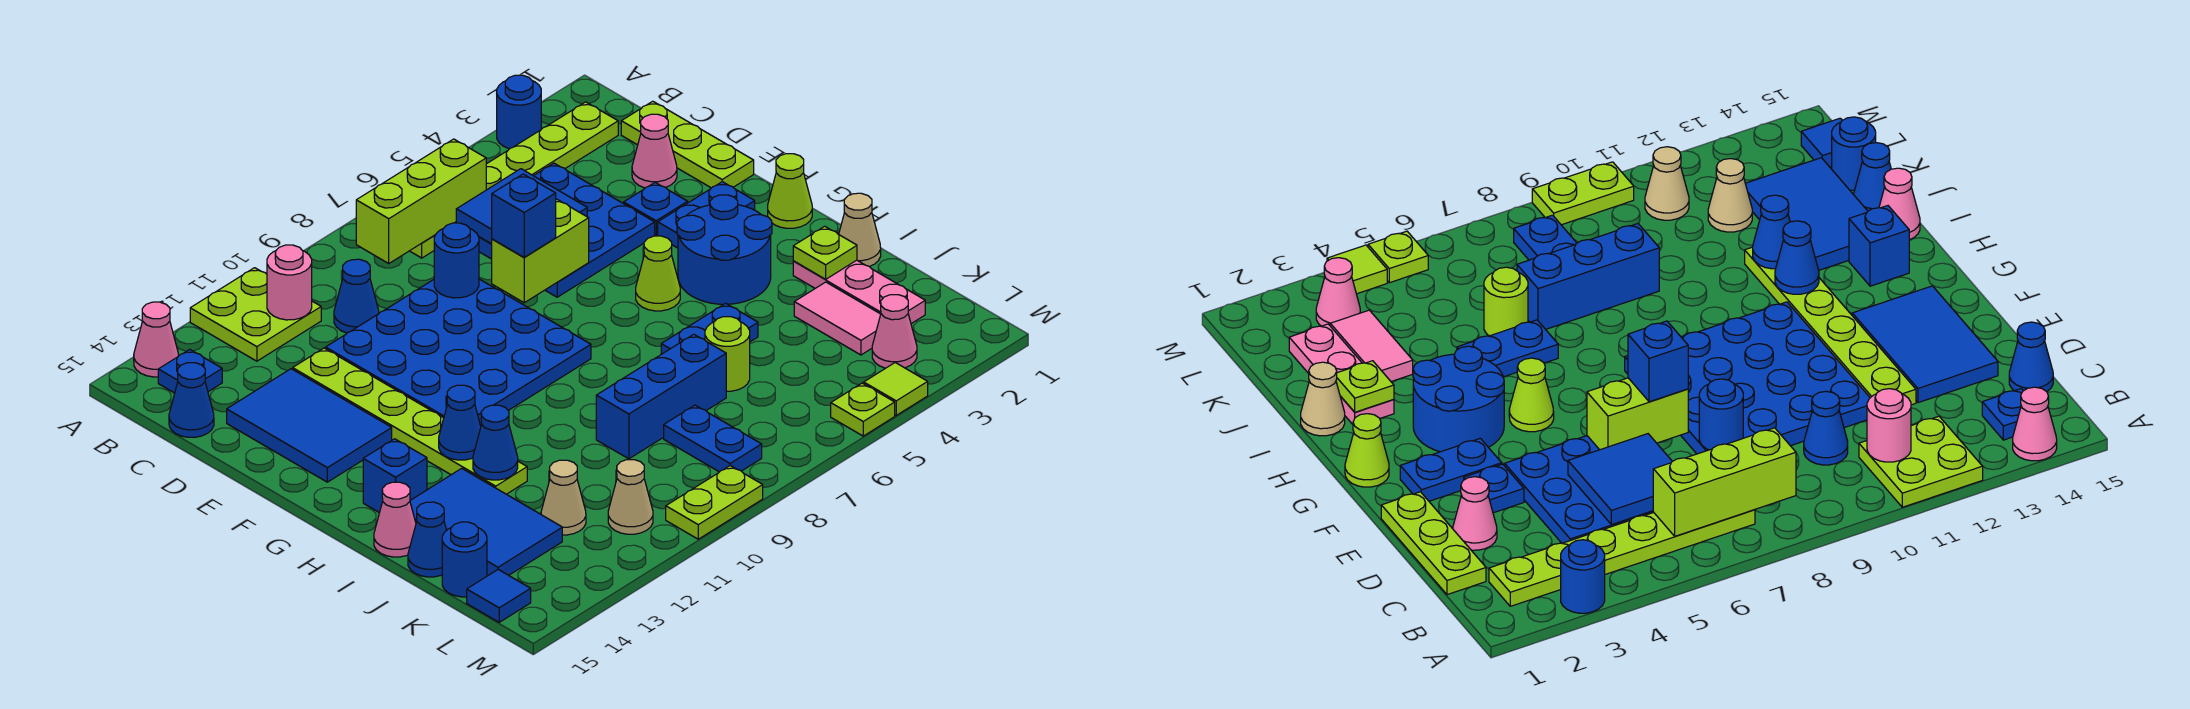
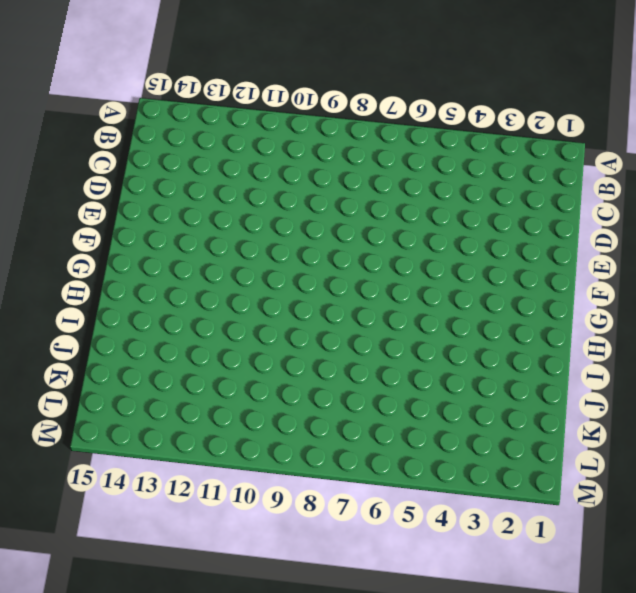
none -> blue round brick A3 level 1
none -> lime plate A11:B12 level 1
none -> pink cone A14 level 1
none -> lime plate B2:B7 level 1

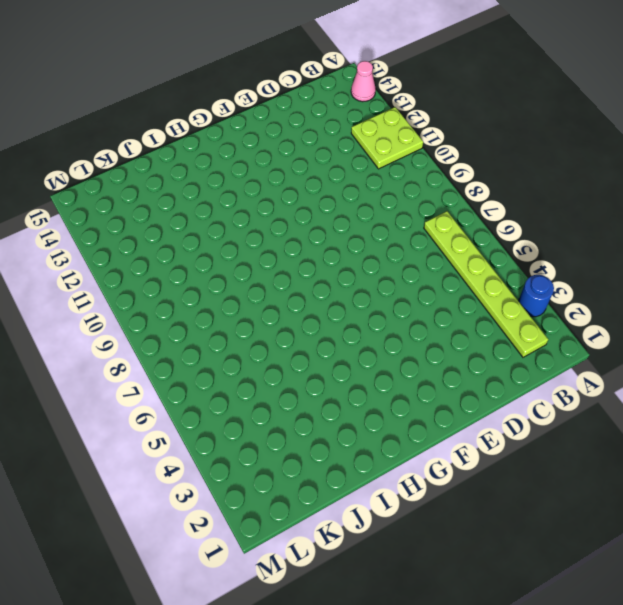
none -> blue plate B14 level 1
none -> lime plate C1:E1 level 1
none -> blue plate C4:E6 level 1
none -> blue cone C10 level 1

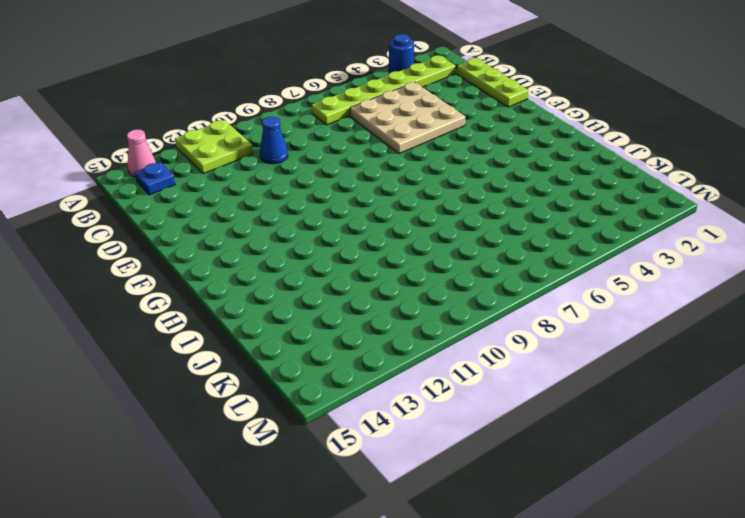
tan plate C4:E6 level 1 -> blue plate C4:E6 level 1
none -> blue cone C15 level 1
none -> pink cone D2 level 1
none -> blue plate D8:G11 level 1
none -> lime plate D12:I12 level 1

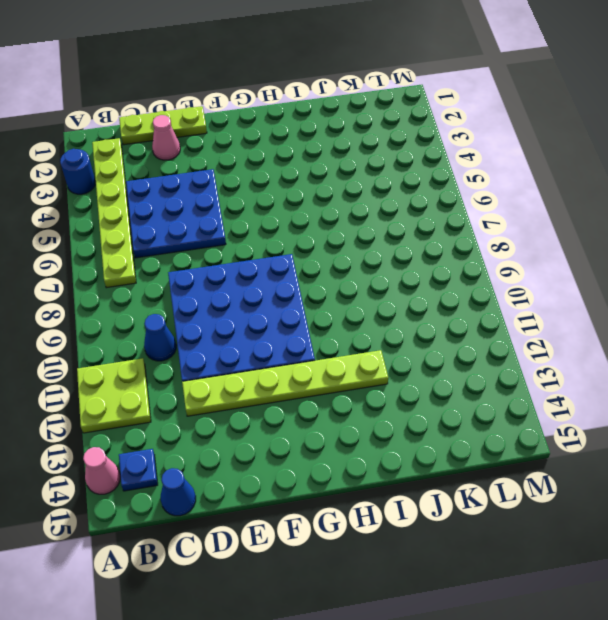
none -> blue tile D13:F14 level 1
none -> blue plate E3 level 1
none -> blue plate F2:F3 level 1
none -> lime cone G1 level 1

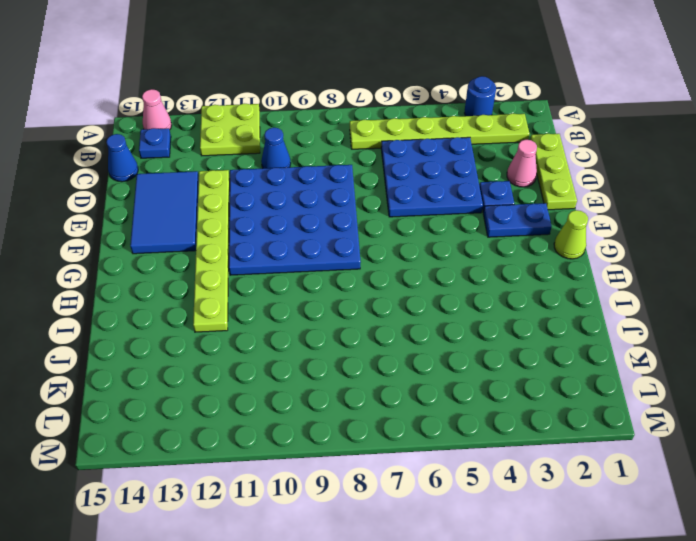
none -> blue round brick G3:H4 level 1
none -> lime cone G5 level 1
none -> blue brick H14 level 1
none -> tan cone I1 level 1

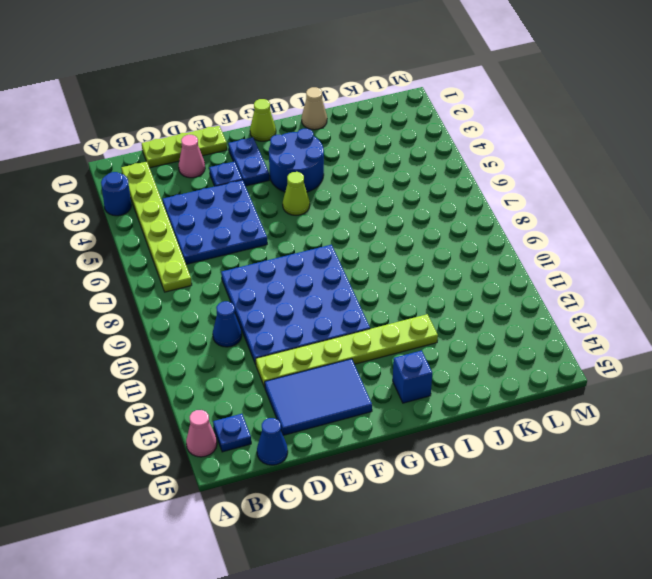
none -> lime plate A11:B12 level 1
none -> pink plate I2:K2 level 1
none -> blue plate I5:I6 level 1
none -> blue tile I13:K14 level 1

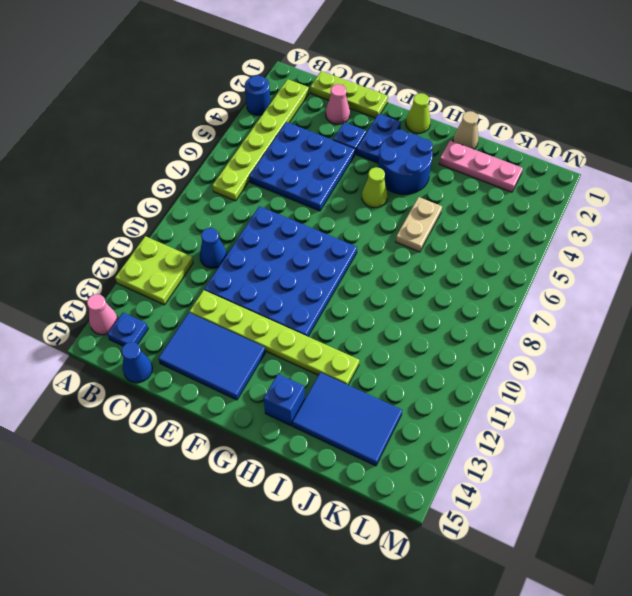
tan plate I5:I6 level 1 -> blue plate I5:I6 level 1
none -> pink cone I15 level 1
none -> pink tile J3:K3 level 1
none -> lime round brick J6 level 1
none -> blue brick J7:J9 level 1

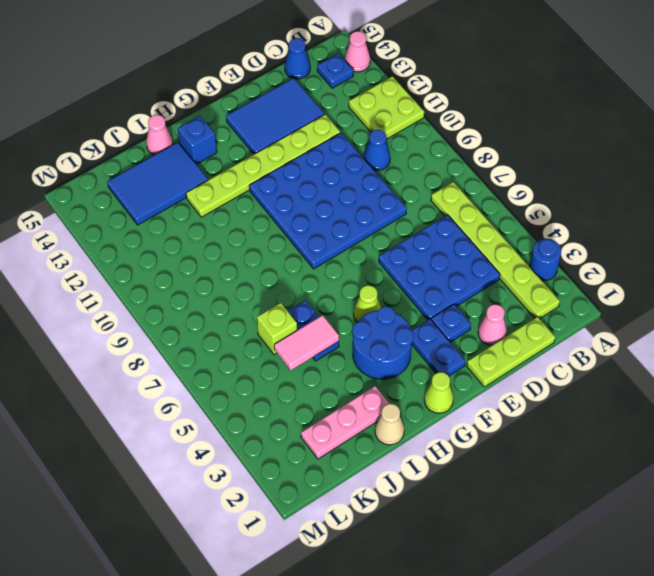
pink tile I5:J5 level 2 -> pink tile J3:K3 level 1
lime brick J6 level 1 -> lime round brick J6 level 1
none -> blue brick J7:J9 level 1
none -> blue cone J15 level 1
none -> blue plate K8:L8 level 1
none -> tan cone K12 level 1

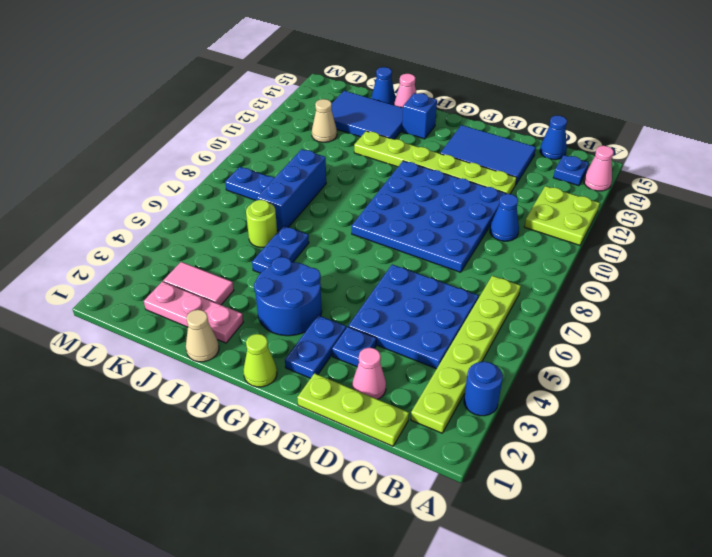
none -> lime cone G5 level 1
none -> blue round brick K15 level 1
none -> pink cone L3 level 1
none -> tan cone L11 level 1

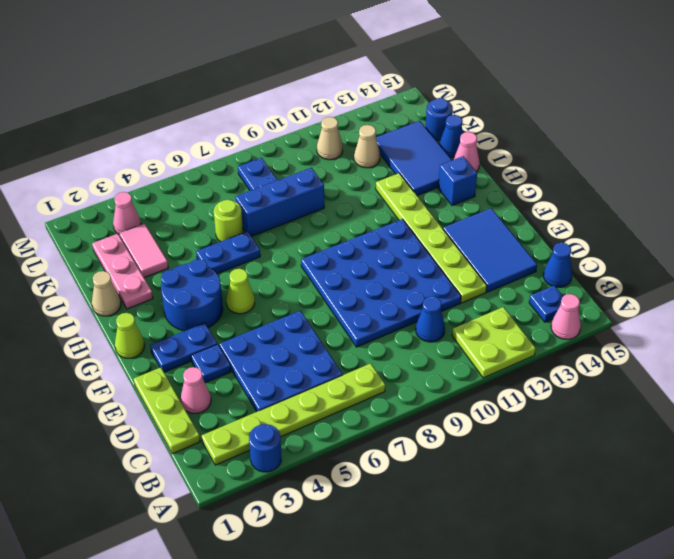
none -> blue tile L15 level 1
none -> lime tile M4 level 1
none -> lime plate M5 level 1
none -> lime plate M9:M10 level 1

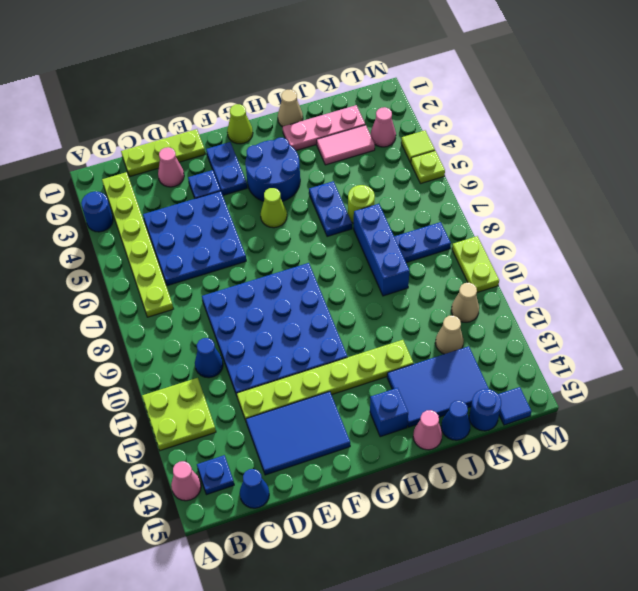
none -> lime brick B6:B8 level 2
none -> pink round brick B11 level 2
none -> blue tile C5:D6 level 2
none -> blue round brick D8 level 2

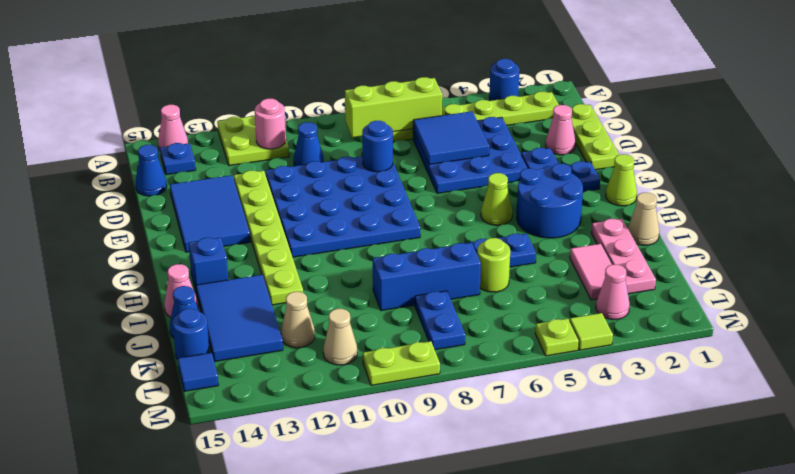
none -> lime brick E6:E7 level 2
none -> blue cone H12 level 2
none -> lime plate I2 level 2
none -> blue cone I12 level 2

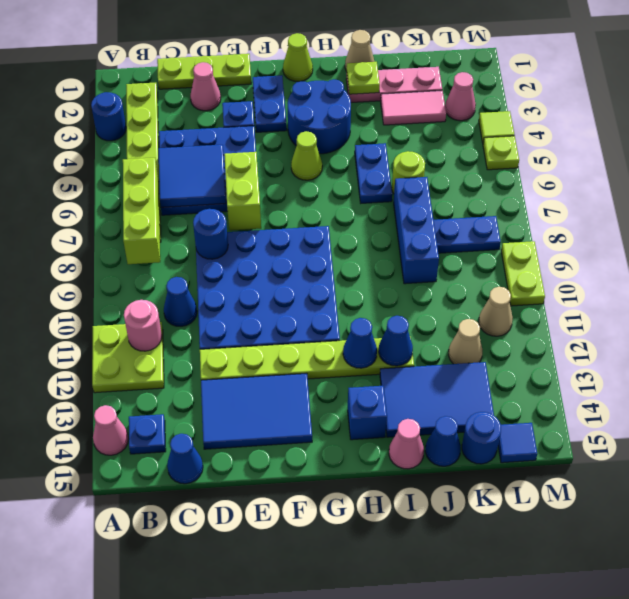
none -> blue brick E7 level 3

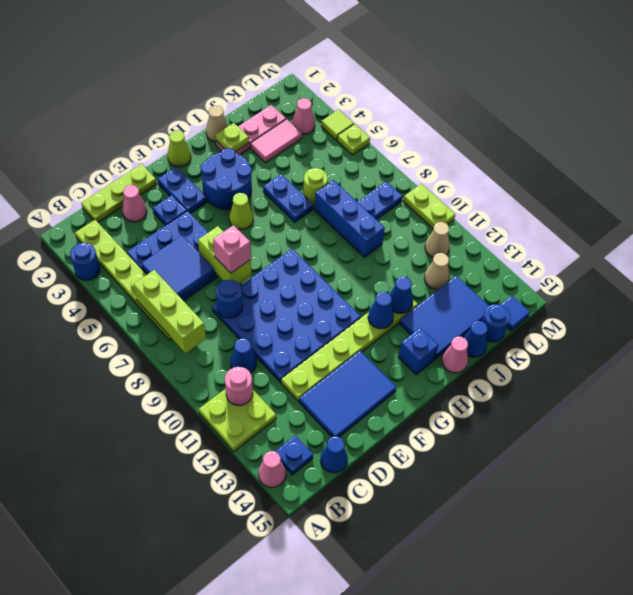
pink brick E7 level 3 -> blue brick E7 level 3

